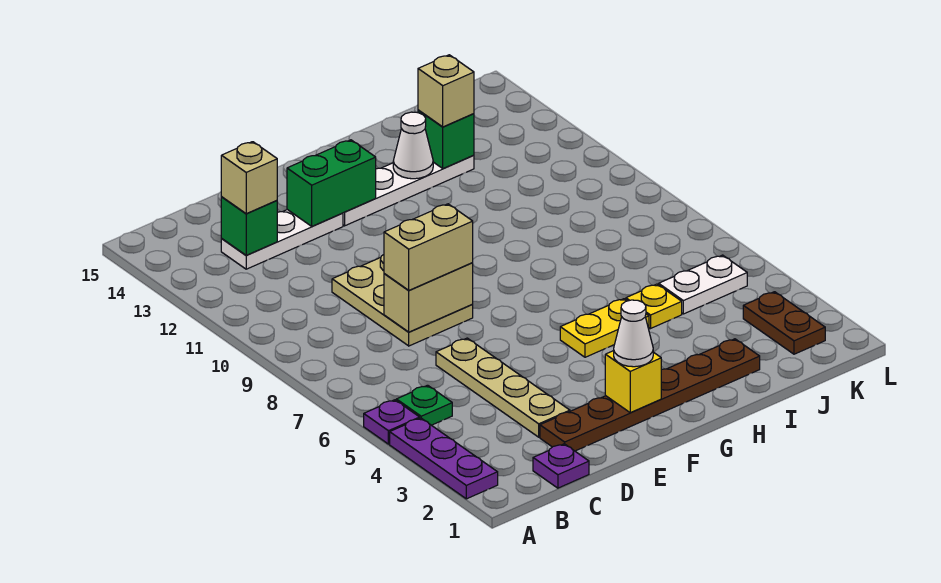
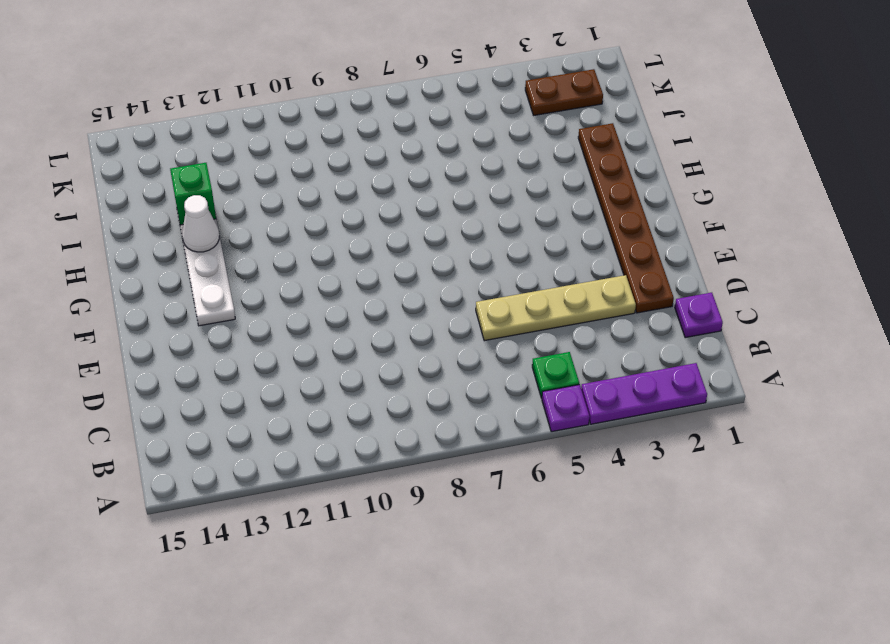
none -> white plate C13:E13 level 1
none -> tan plate D8:E10 level 1
none -> yellow plate G5:H5 level 1

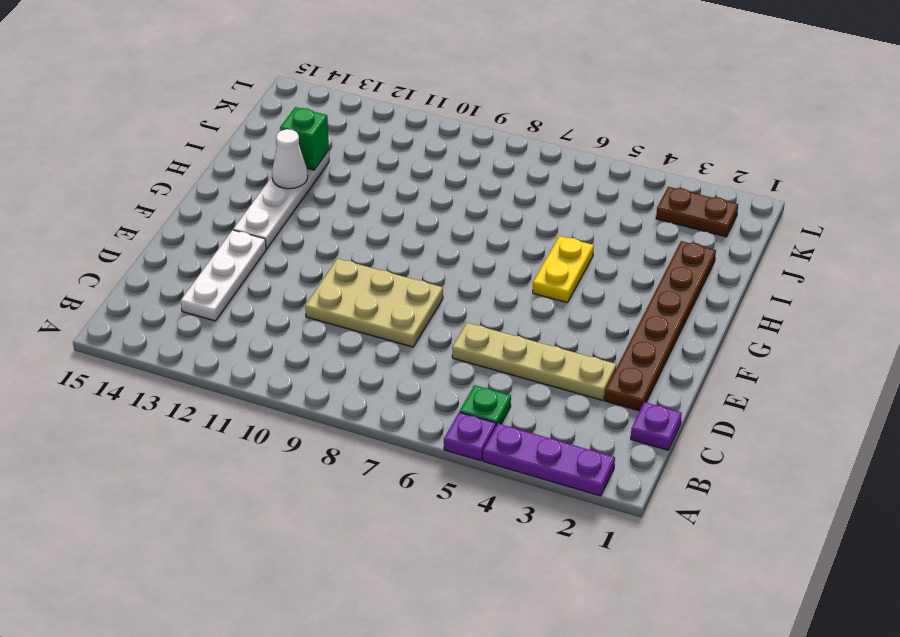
none -> yellow plate I5 level 1
none -> white plate J5:K5 level 1
none -> green brick C13 level 2

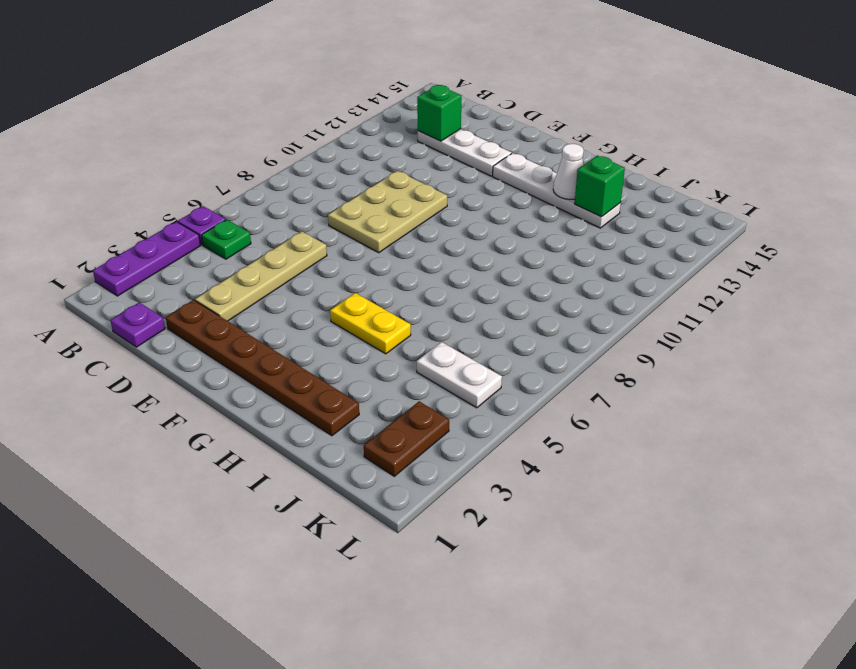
none -> yellow plate I5 level 1
none -> tan brick D8:E8 level 2
none -> green brick E13:F13 level 2

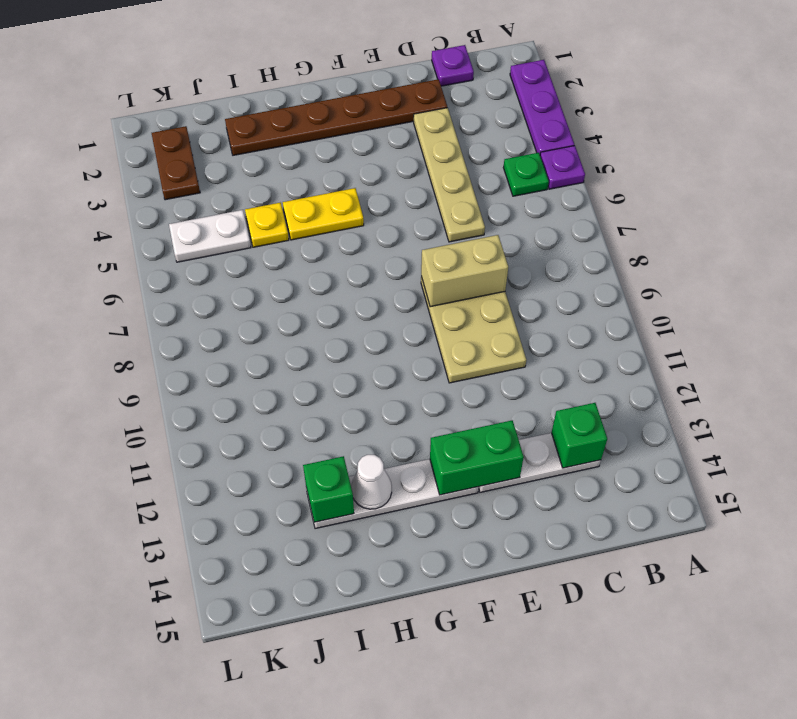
none -> yellow brick F2 level 2
none -> tan brick C13 level 3
none -> tan brick D8:E8 level 3

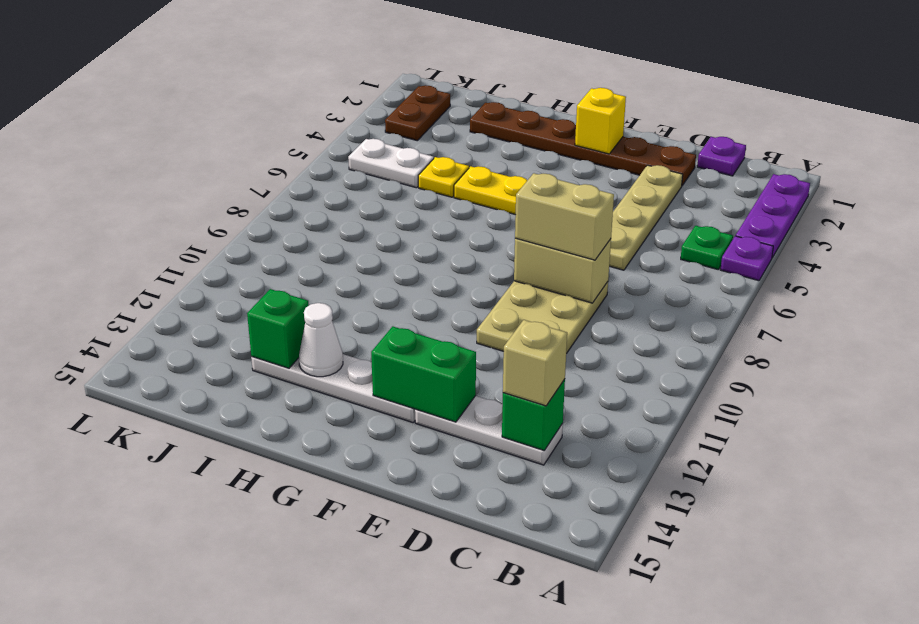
none -> white cone F2 level 3
none -> tan brick I13 level 3

